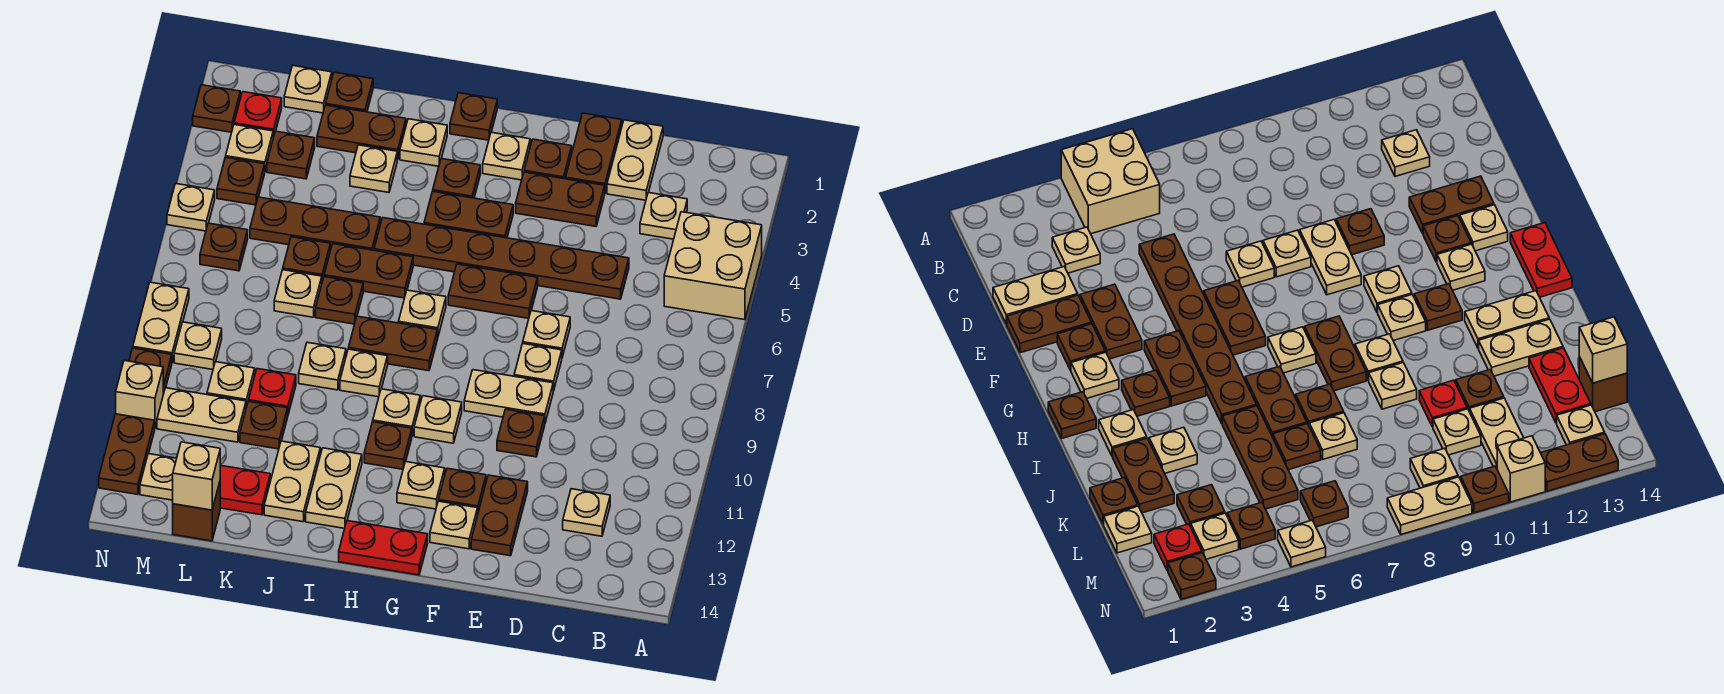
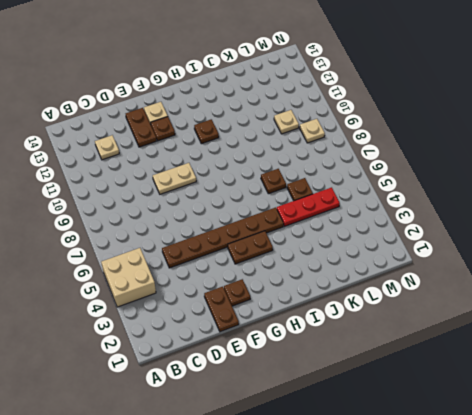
red plate J5:L5 level 1 -> brown plate J5:L5 level 1
none -> tan plate C3 level 1
none -> tan plate D1:D2 level 1
none -> brown plate E3:F3 level 1
none -> tan plate E7 level 1

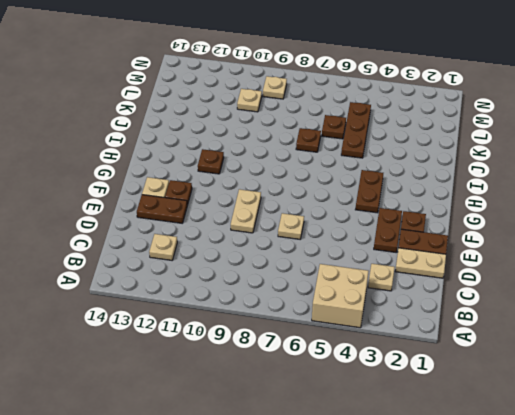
none -> brown plate D5:I5 level 1
none -> tan plate E8 level 1
none -> brown plate E10 level 1
none -> brown plate F6:G6 level 1

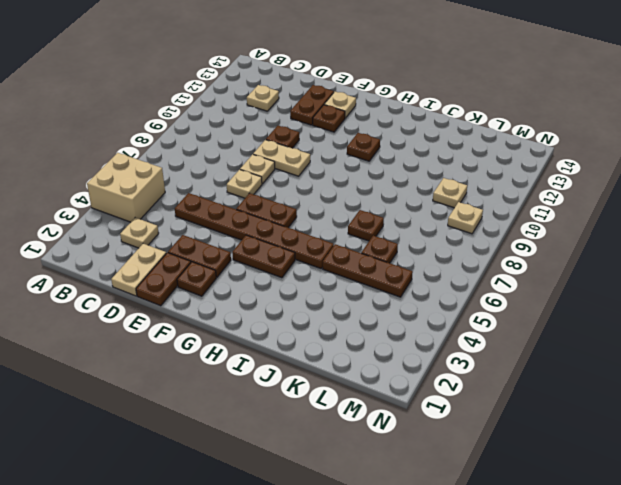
none -> tan plate G2 level 1
none -> tan plate G10 level 1
none -> tan plate G12 level 1
none -> red plate G14:H14 level 1

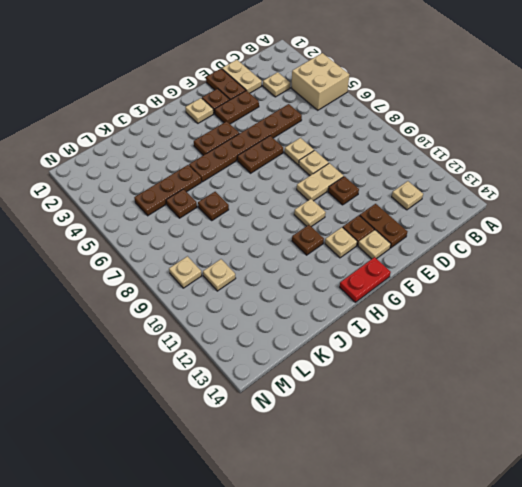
none -> brown plate H1 level 1
none -> brown plate H3 level 1
none -> tan plate H7 level 1
none -> brown plate H8:I8 level 1

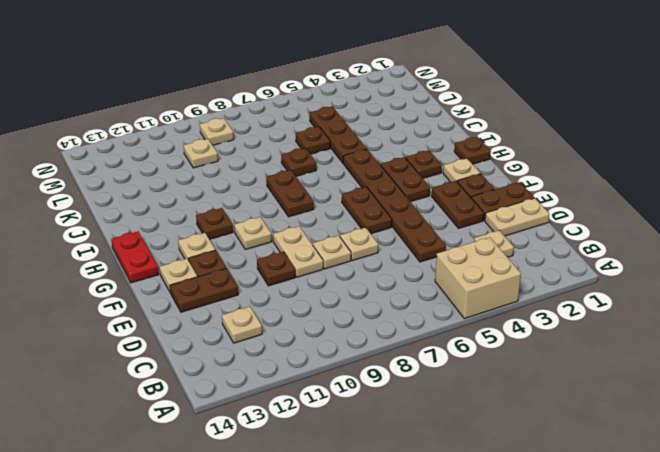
none -> tan plate H7 level 1
none -> tan plate H10 level 1
none -> tan plate I2 level 1
none -> brown plate I6:J6 level 1

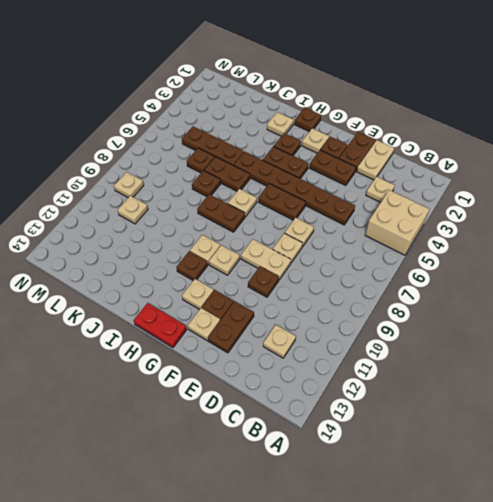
none -> tan plate I9 level 1
none -> tan plate I12:I13 level 1
none -> brown plate J2:K2 level 1
none -> tan plate J3 level 1

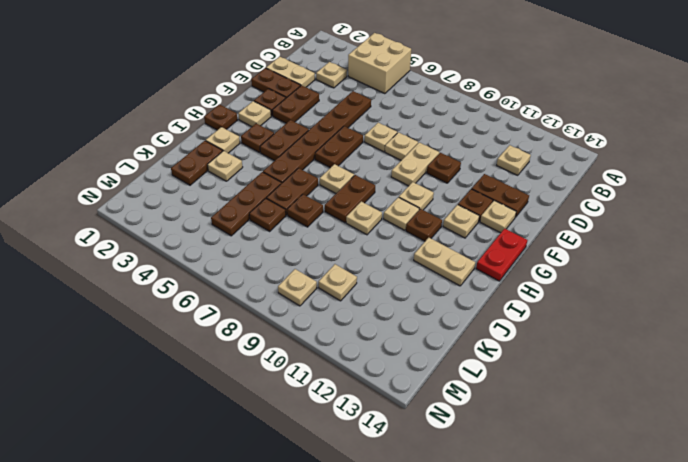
none -> tan plate J9 level 1
none -> tan plate J12:J13 level 1
none -> brown plate K1 level 1
none -> tan plate K7 level 1

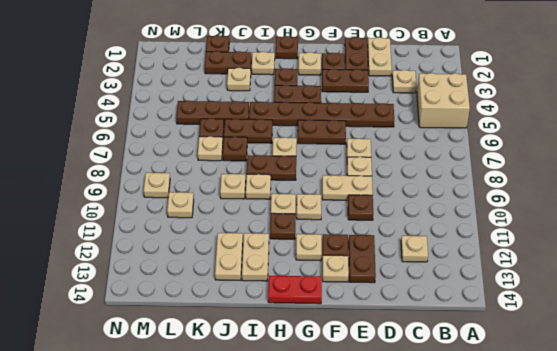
none -> red plate K10 level 1
none -> brown plate K11 level 1
none -> red plate K13:L13 level 1
none -> tan plate L1 level 1

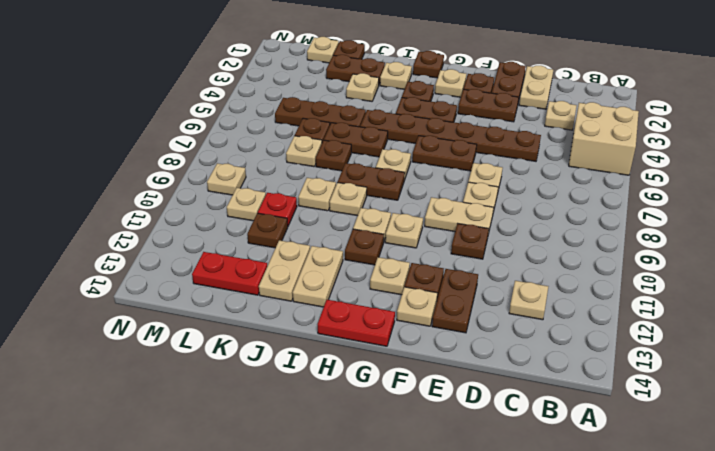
none -> brown plate L3 level 1
none -> tan plate L11:M11 level 1
none -> brown brick L14 level 1
none -> red plate M2 level 1

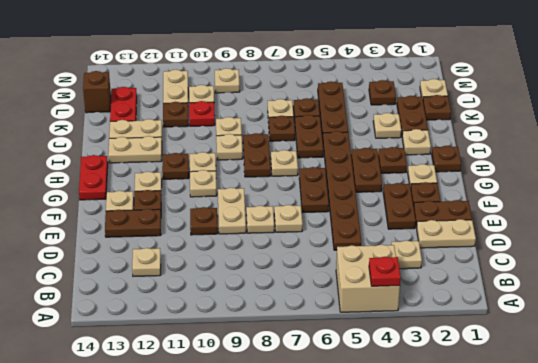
red plate A4 level 2 -> red plate M2 level 1
none -> tan plate M3 level 1
none -> brown plate M4 level 1
none -> brown plate M6 level 1
none -> tan plate M13 level 1

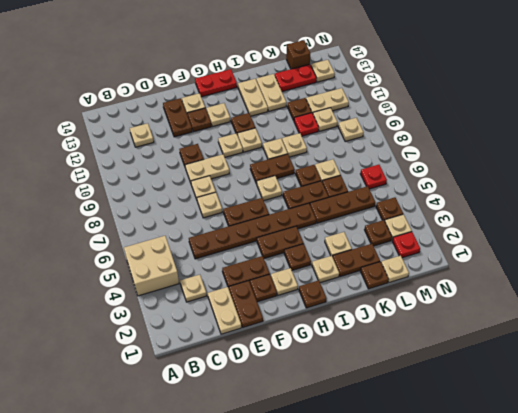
red plate M6 level 1 -> brown plate M6 level 1
none -> brown plate N2 level 1
none -> tan plate N5 level 1
none -> tan plate N8:N9 level 1
none -> brown plate N10 level 1

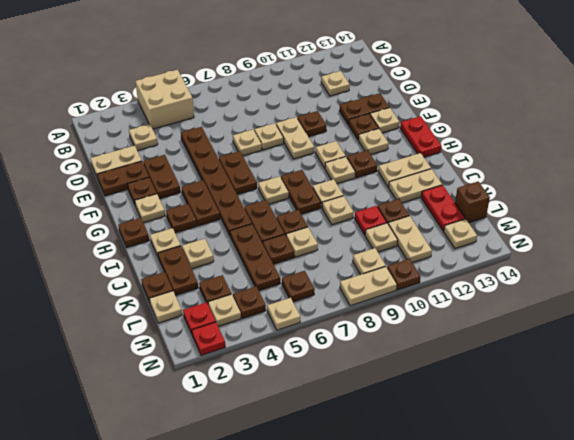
red plate N2 level 1 -> brown plate N2 level 1
none -> tan brick N11 level 1
none -> brown plate N12:N13 level 1
none -> tan brick L14 level 2

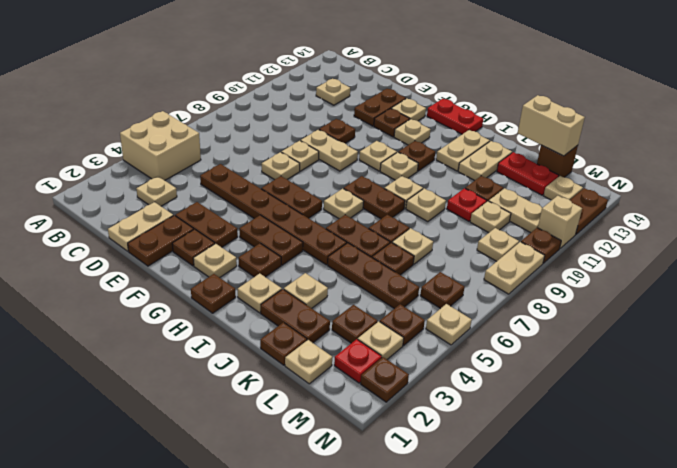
tan brick K14:L14 level 2 -> tan brick L14 level 2

